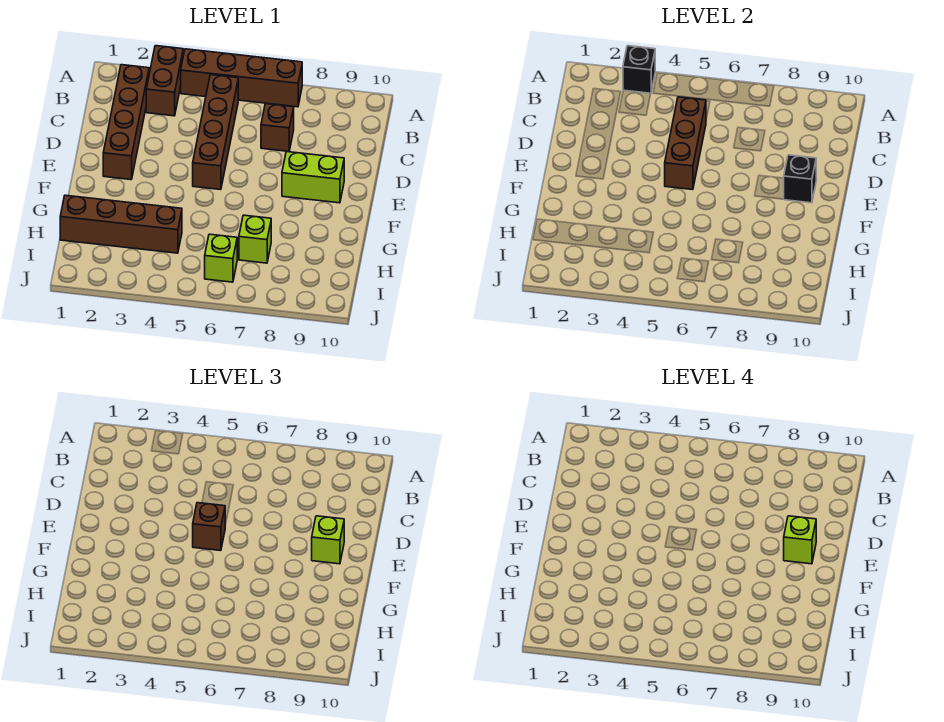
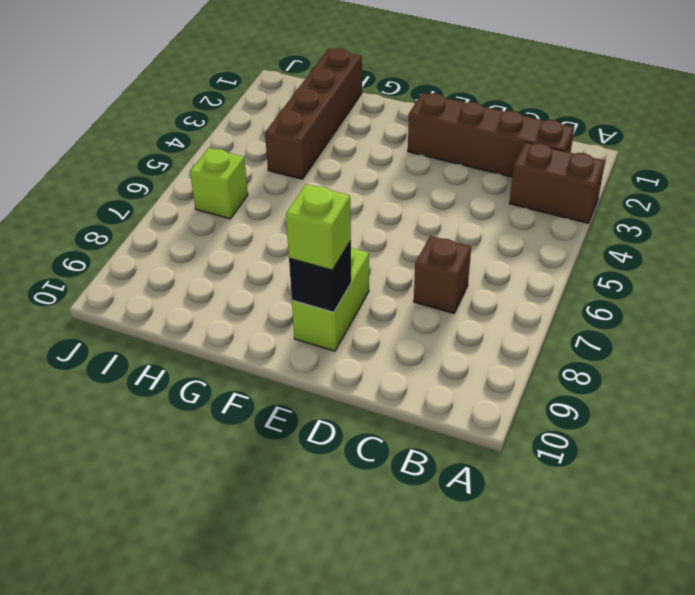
none -> brown brick A4:A7 level 1
none -> brown brick B5:E5 level 1
none -> lime brick H7 level 1

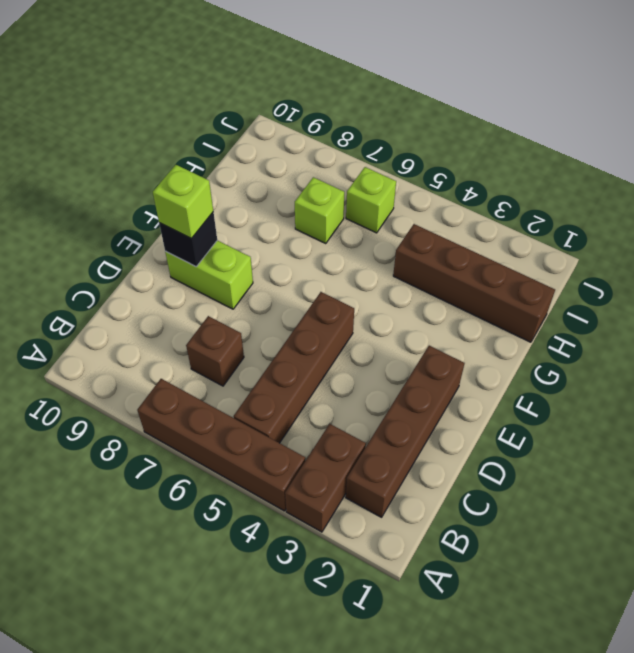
none -> black brick A3 level 2
none -> brown brick C5:E5 level 2
none -> brown brick E5 level 3

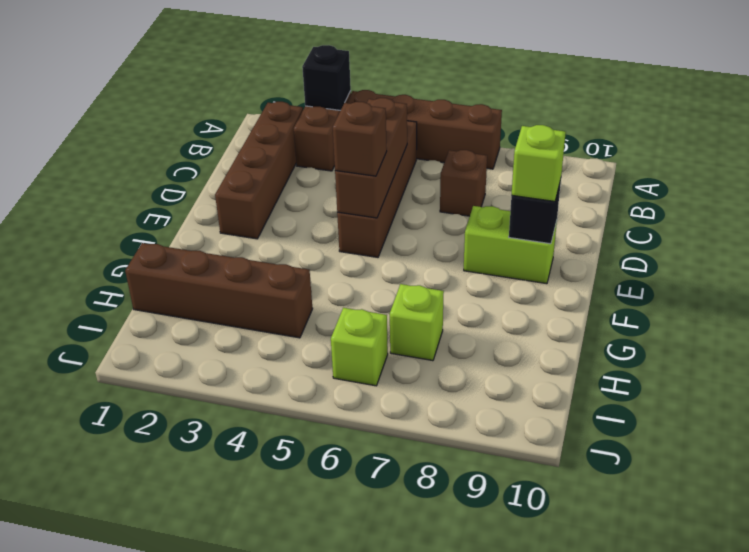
none -> lime brick E9 level 4

